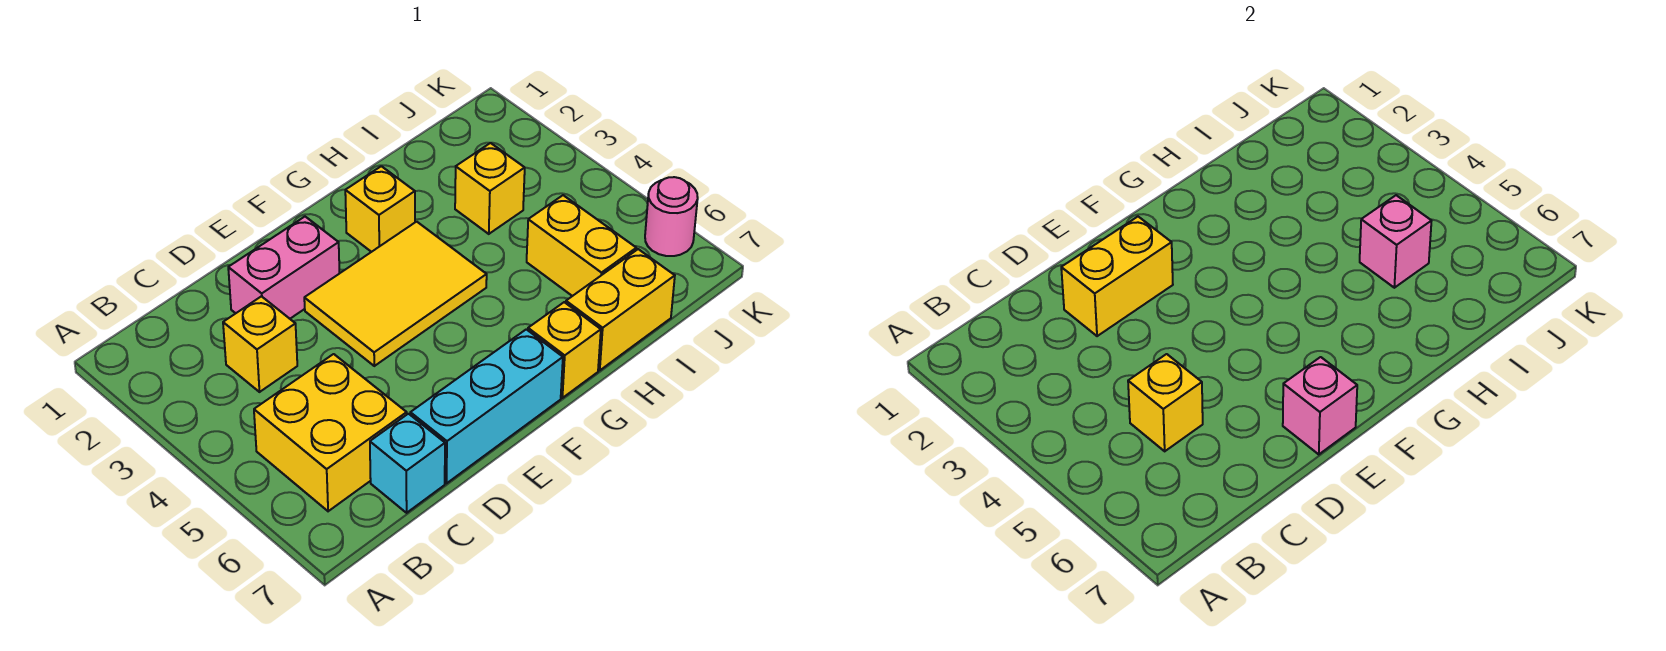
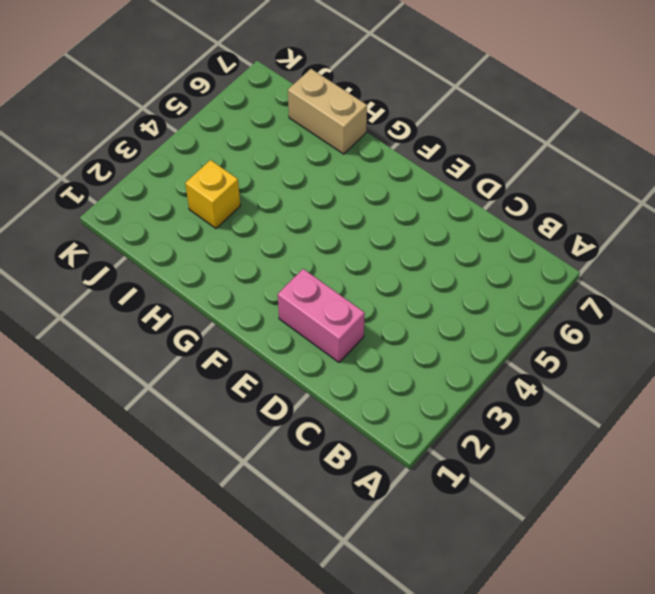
tan brick H7:I7 level 1 -> yellow brick H7:I7 level 1
none -> yellow brick B5:C6 level 1
none -> yellow brick C3 level 1
none -> cyan brick C7 level 1

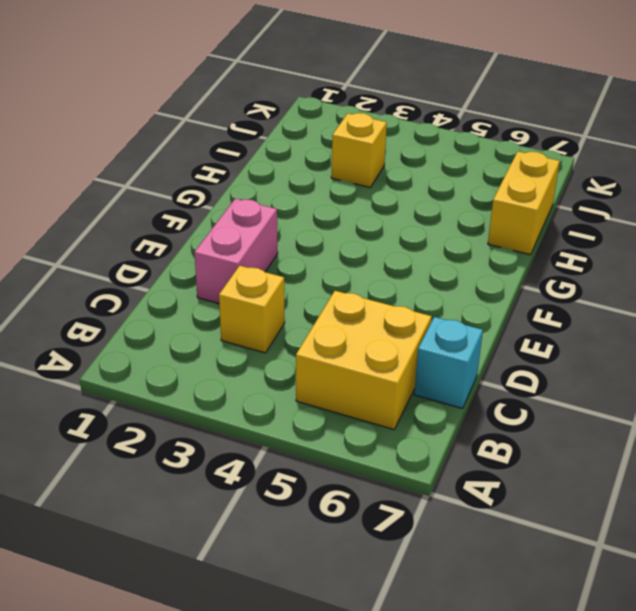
none -> cyan brick D7:F7 level 1
none -> yellow tile E3:G4 level 1
none -> yellow brick G2 level 1

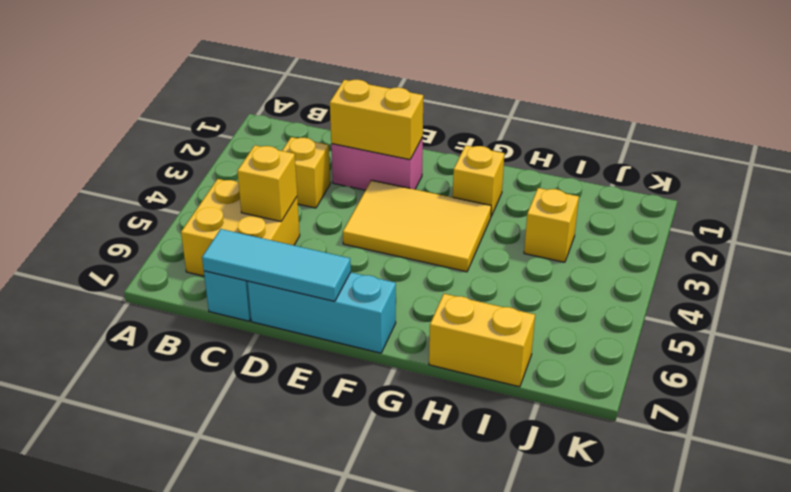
cyan tile C7:E7 level 2 -> pink brick E7 level 2
none -> yellow brick G7 level 1
none -> yellow brick I5:I6 level 1
none -> pink round brick K6 level 1

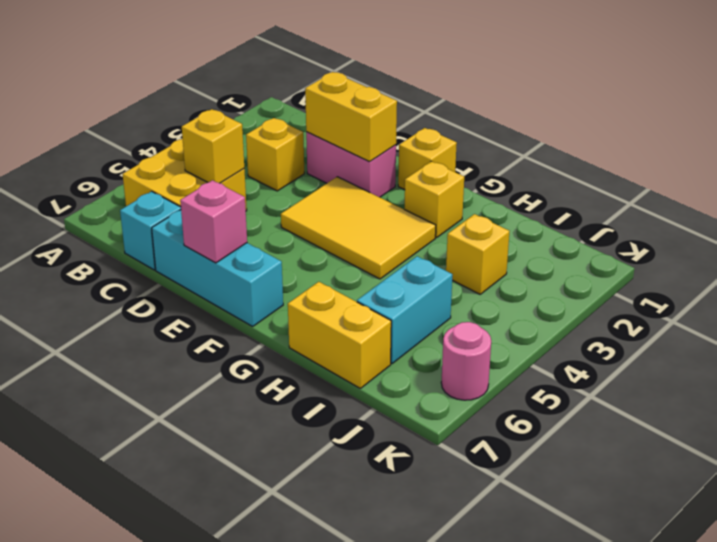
yellow brick F1 level 1 -> yellow brick G7 level 1
cyan brick I5:I6 level 1 -> yellow brick I5:I6 level 1
none -> pink brick I5 level 2

